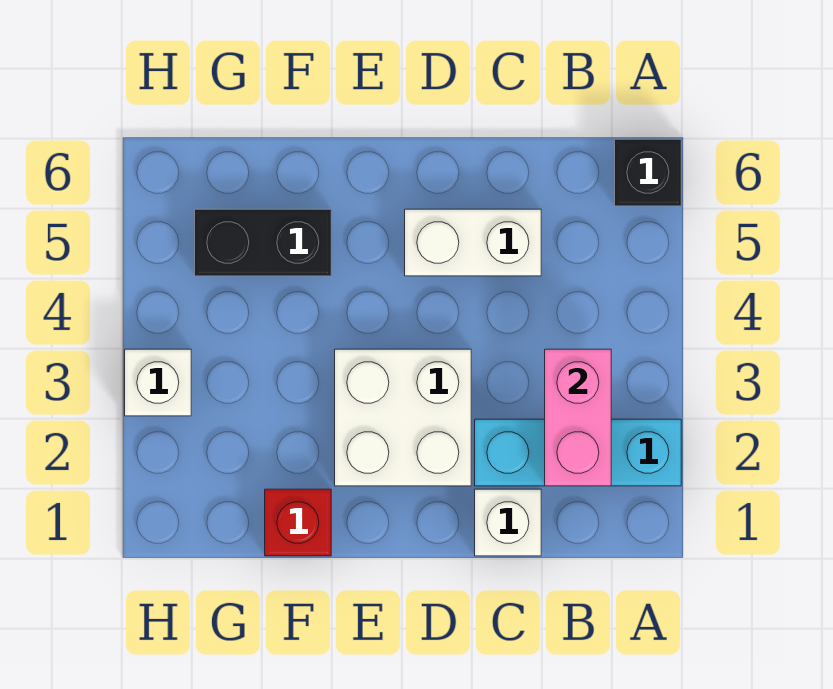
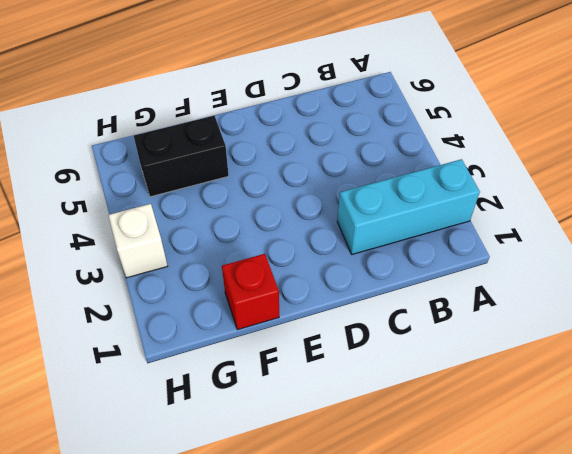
none -> black brick A6 level 1
none -> white brick C1 level 1

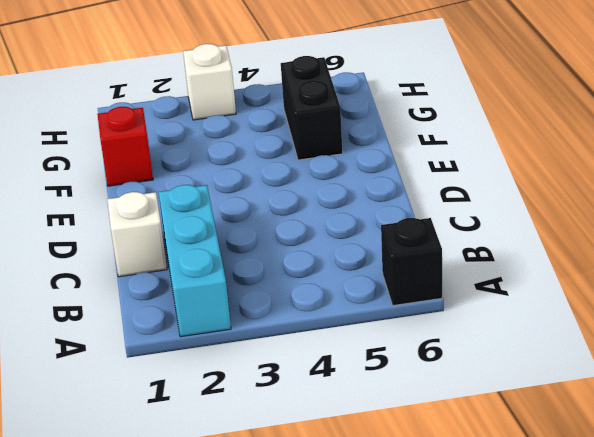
none -> white brick C5:D5 level 1
none -> white brick D2:E3 level 1

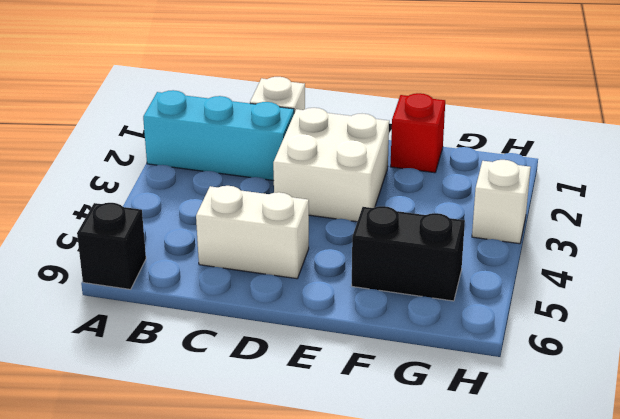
none -> pink brick B2:B3 level 2

